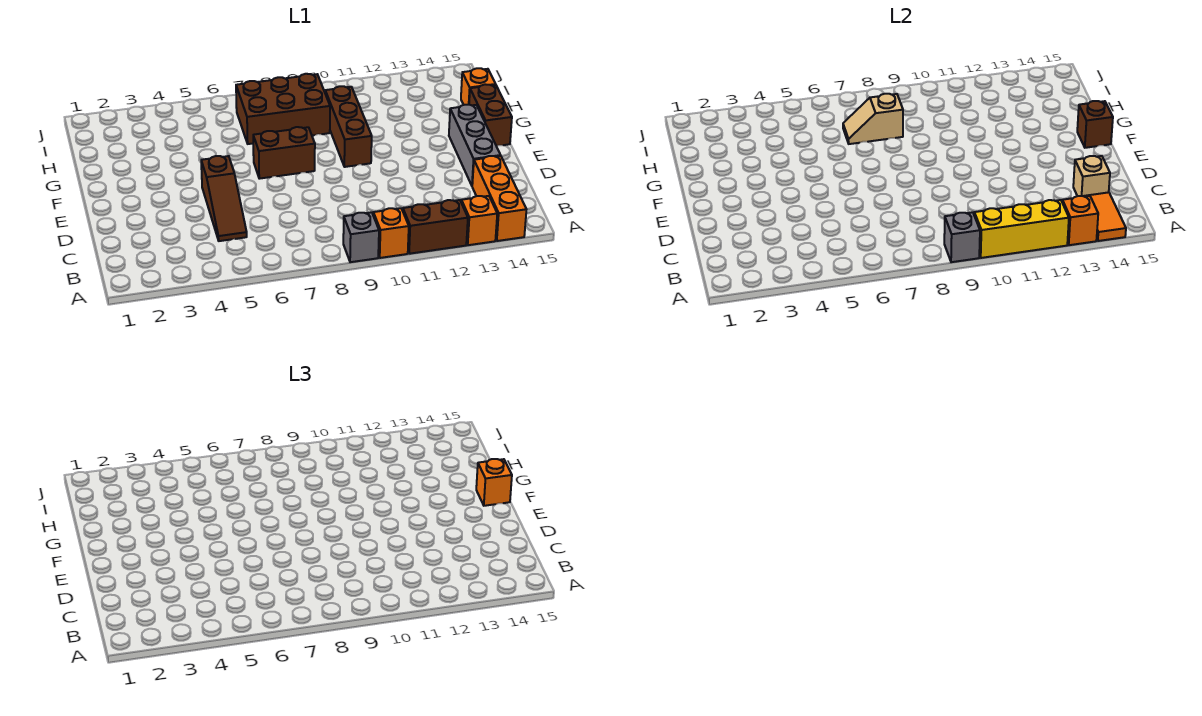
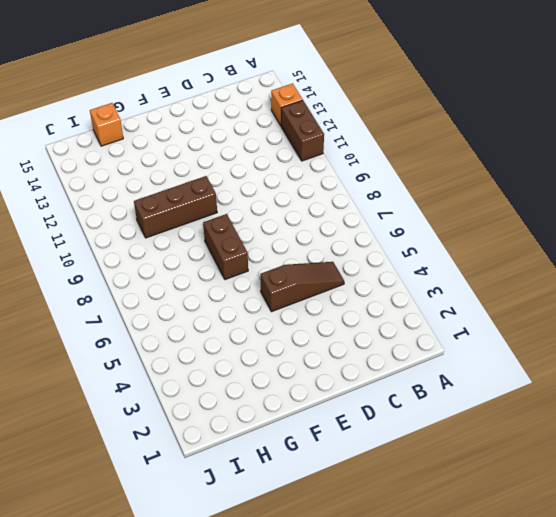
none -> grey brick A9 level 1
none -> orange brick A10 level 1
none -> orange brick A14:C14 level 1

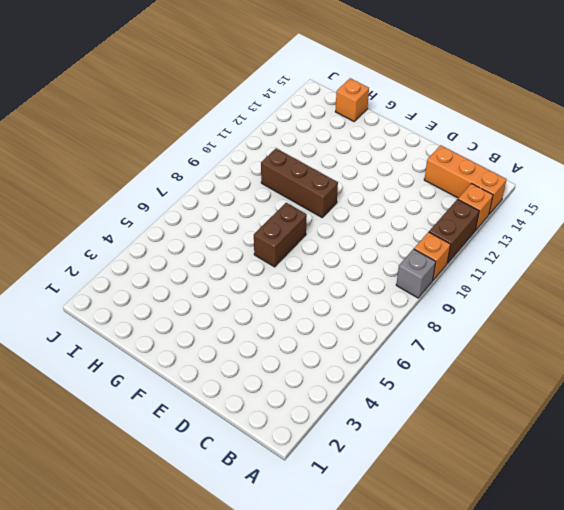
none -> brown slope C5:E5 level 1 top E
none -> grey brick D14:F14 level 1
none -> brown brick F15:G15 level 1

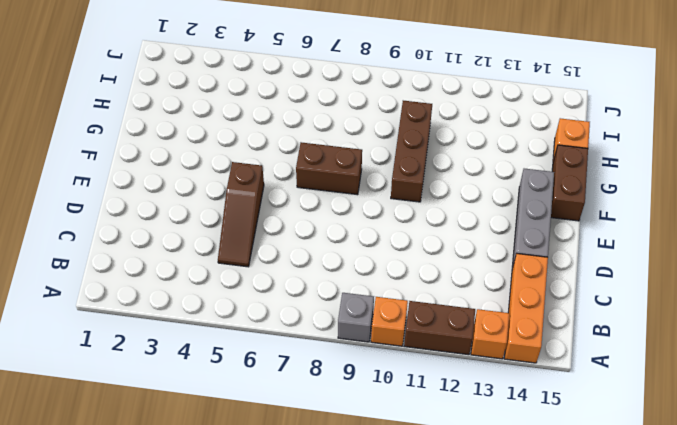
none -> brown brick H7:I9 level 1
none -> grey brick A9 level 2
none -> yellow brick A10:A12 level 2

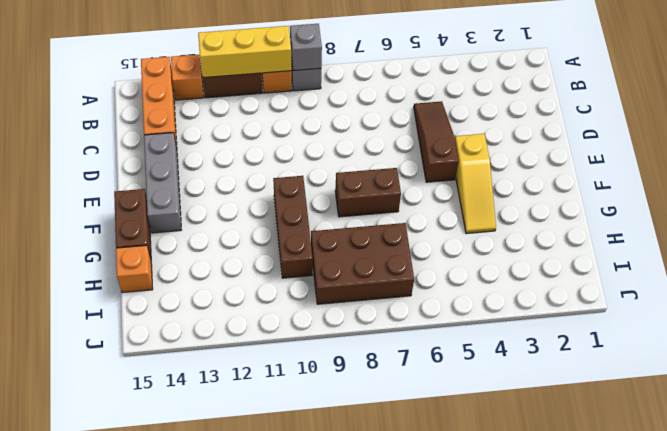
yellow slope E4:G4 level 1 top E -> none
none -> orange brick A13 level 2
none -> orange tile A14:B14 level 2
none -> tan brick C14 level 2

